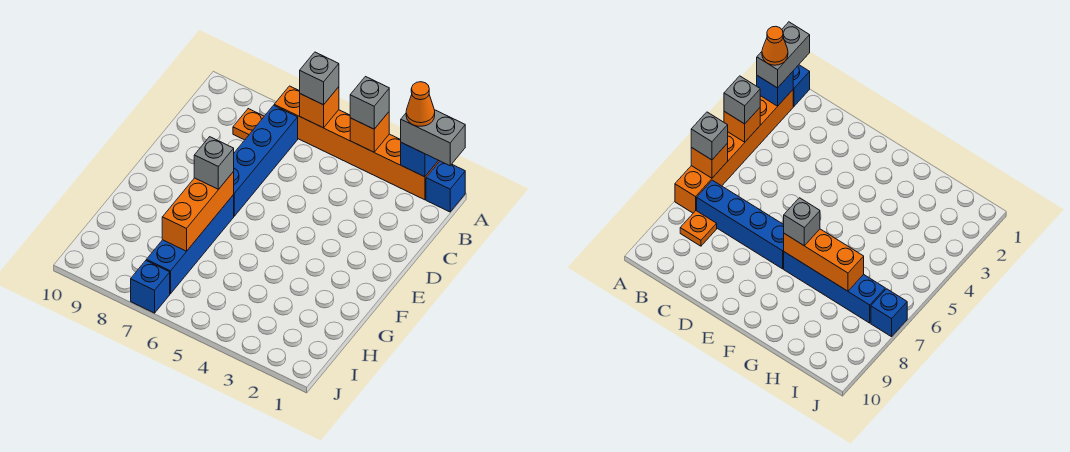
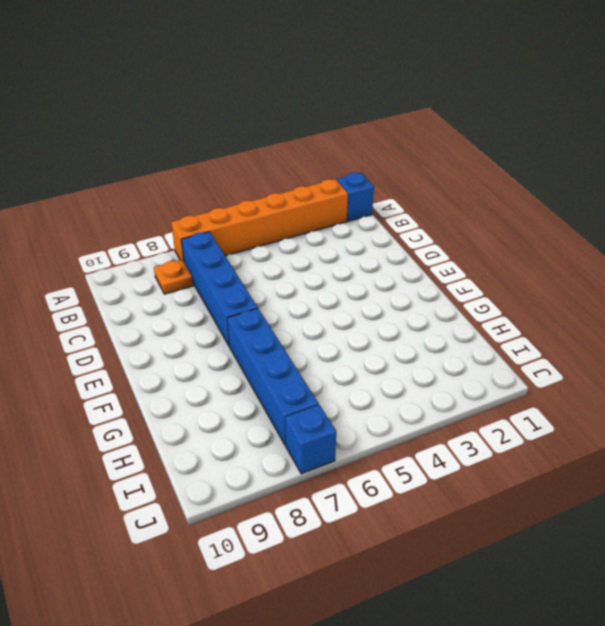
none -> blue brick A2 level 2
none -> orange brick A4 level 2
none -> orange brick A6 level 2

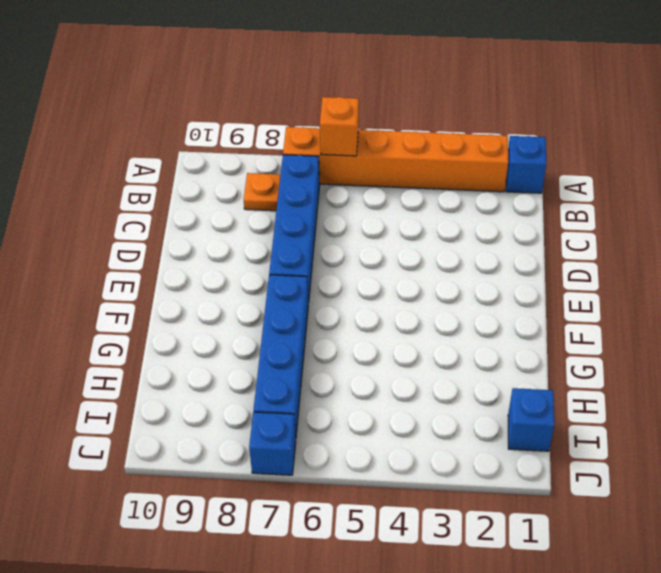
blue brick I1 level 1 -> blue brick A2 level 2
none -> orange brick A4 level 2
none -> orange brick F7:H7 level 2
none -> grey brick A1:A2 level 3

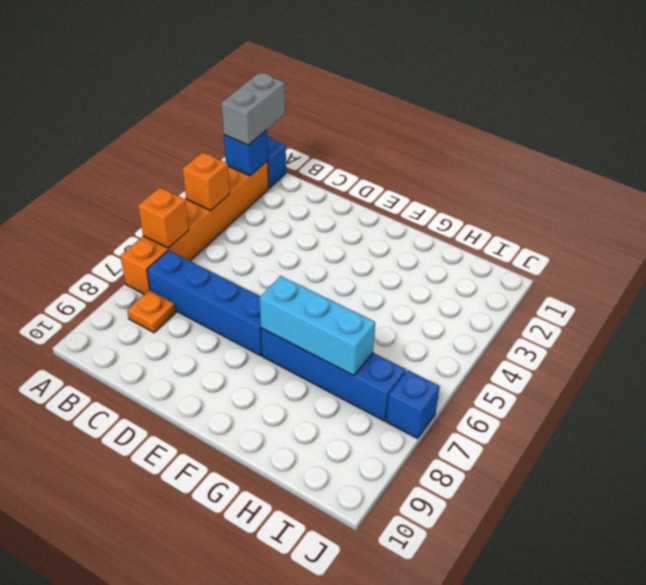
cyan brick F7:H7 level 2 -> orange brick F7:H7 level 2
none -> grey brick A4 level 3
none -> grey brick A6 level 3
none -> grey brick F7 level 3

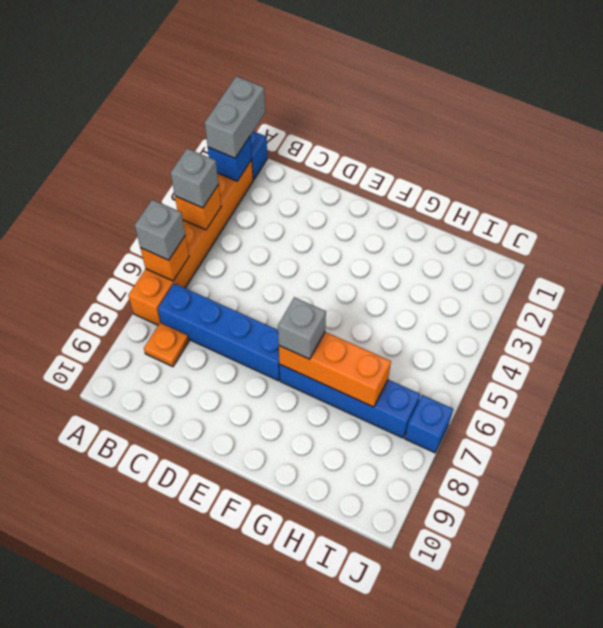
none -> orange cone A2 level 4

